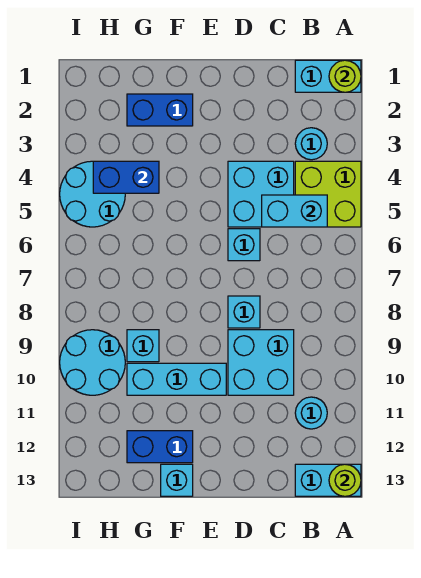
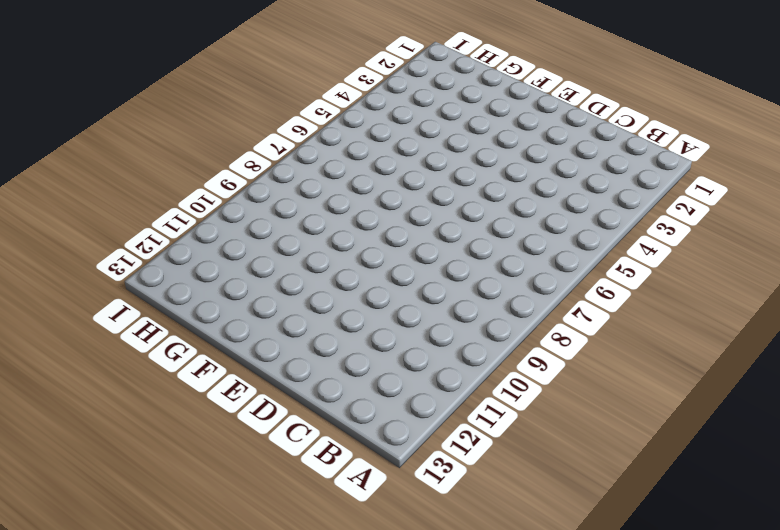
none -> cyan brick A1:B1 level 1
none -> lime brick A4:B5 level 1
none -> cyan brick A13:B13 level 1

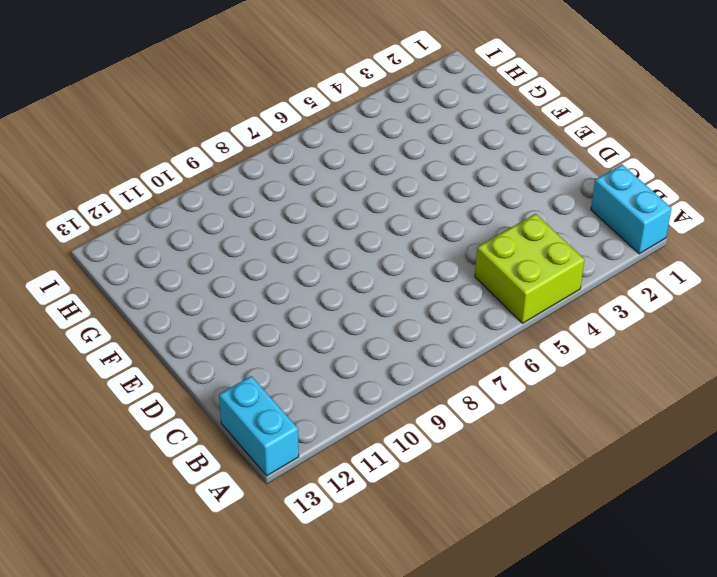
none -> cyan round brick B3 level 1
none -> cyan round brick B11 level 1
none -> cyan brick C4:D5 level 1

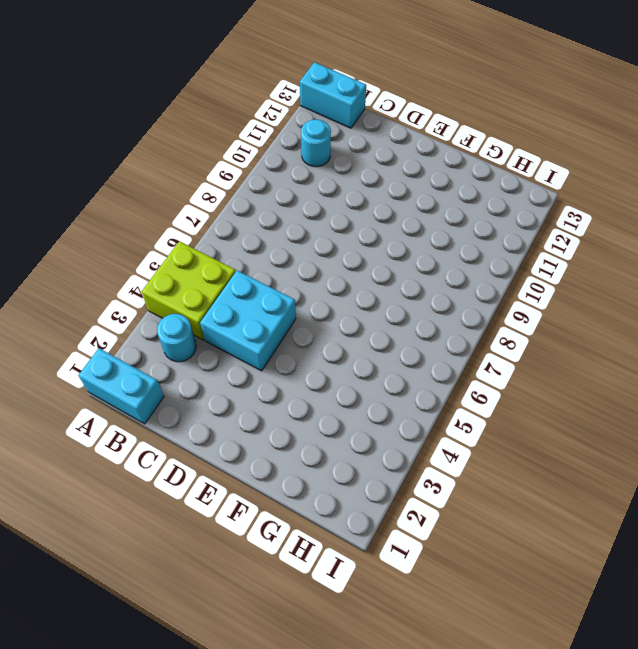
none -> cyan brick C9:D10 level 1
none -> cyan brick D6 level 1
none -> cyan brick D8 level 1

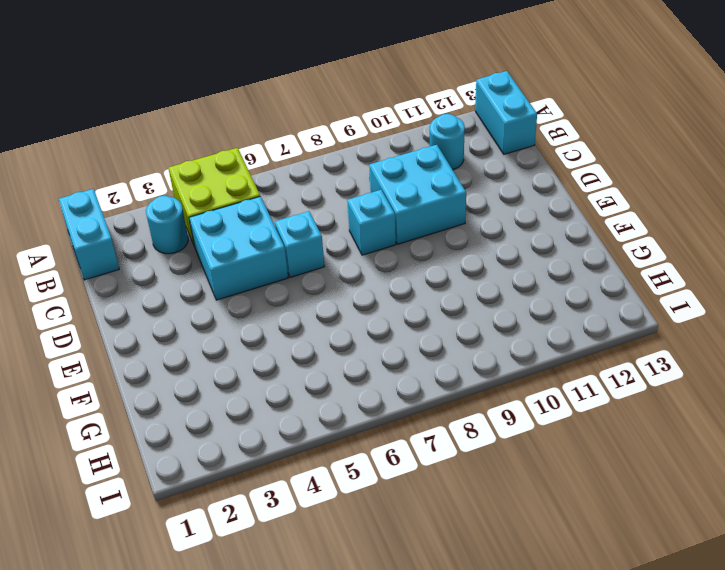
none -> cyan brick E10:G10 level 1
none -> blue brick F2:G2 level 1
none -> blue brick F12:G12 level 1

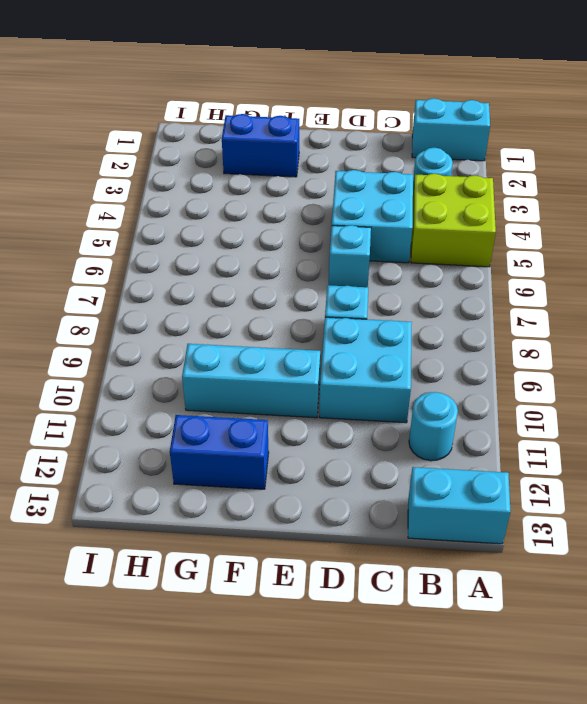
none -> cyan brick F13 level 1
none -> cyan brick G9 level 1
none -> cyan round brick H4:I5 level 1

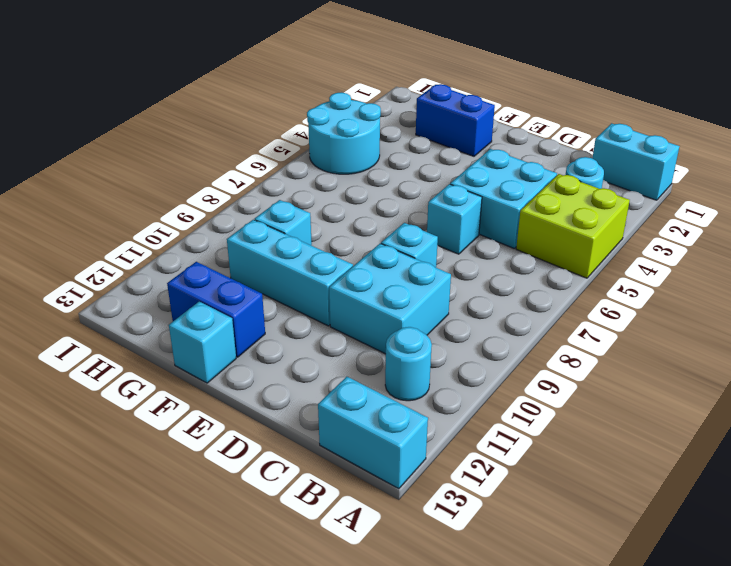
none -> cyan round brick H9:I10 level 1
none -> lime round brick A1 level 2
none -> lime round brick A13 level 2

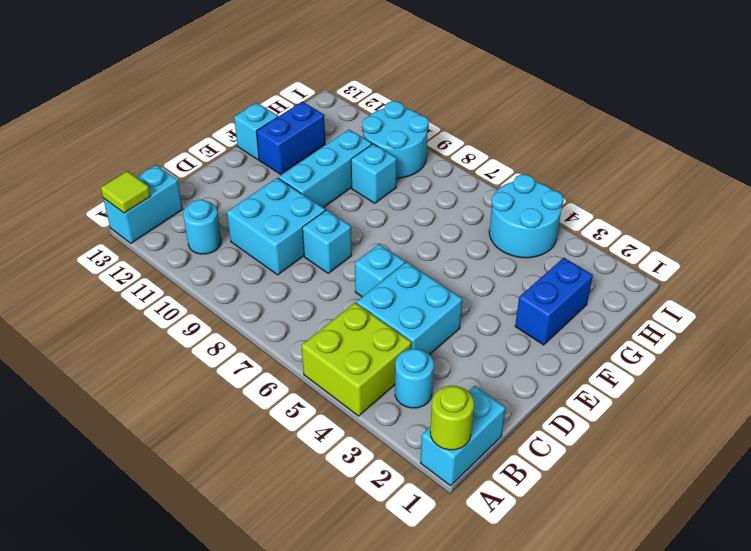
lime tile A13 level 2 -> lime round brick A13 level 2
none -> cyan brick B5:C5 level 2
none -> blue brick G4:H4 level 2

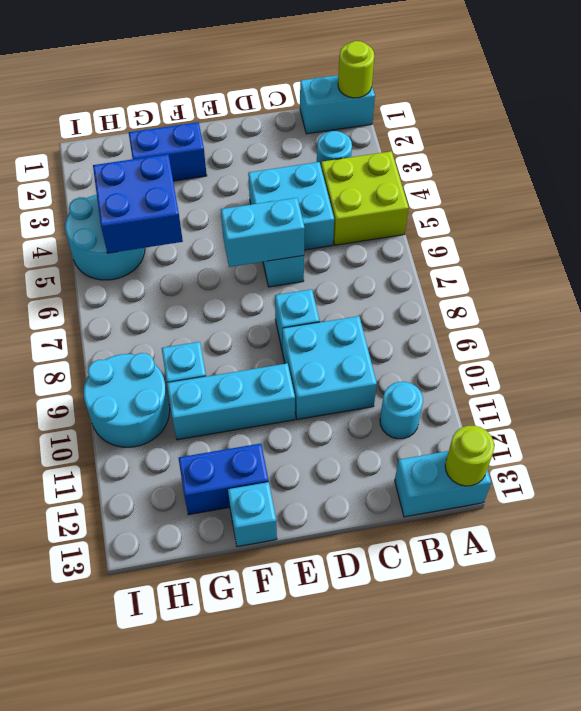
cyan brick D6:E6 level 2 -> cyan brick B5:C5 level 2
blue brick G4:H5 level 2 -> blue brick G4:H4 level 2

